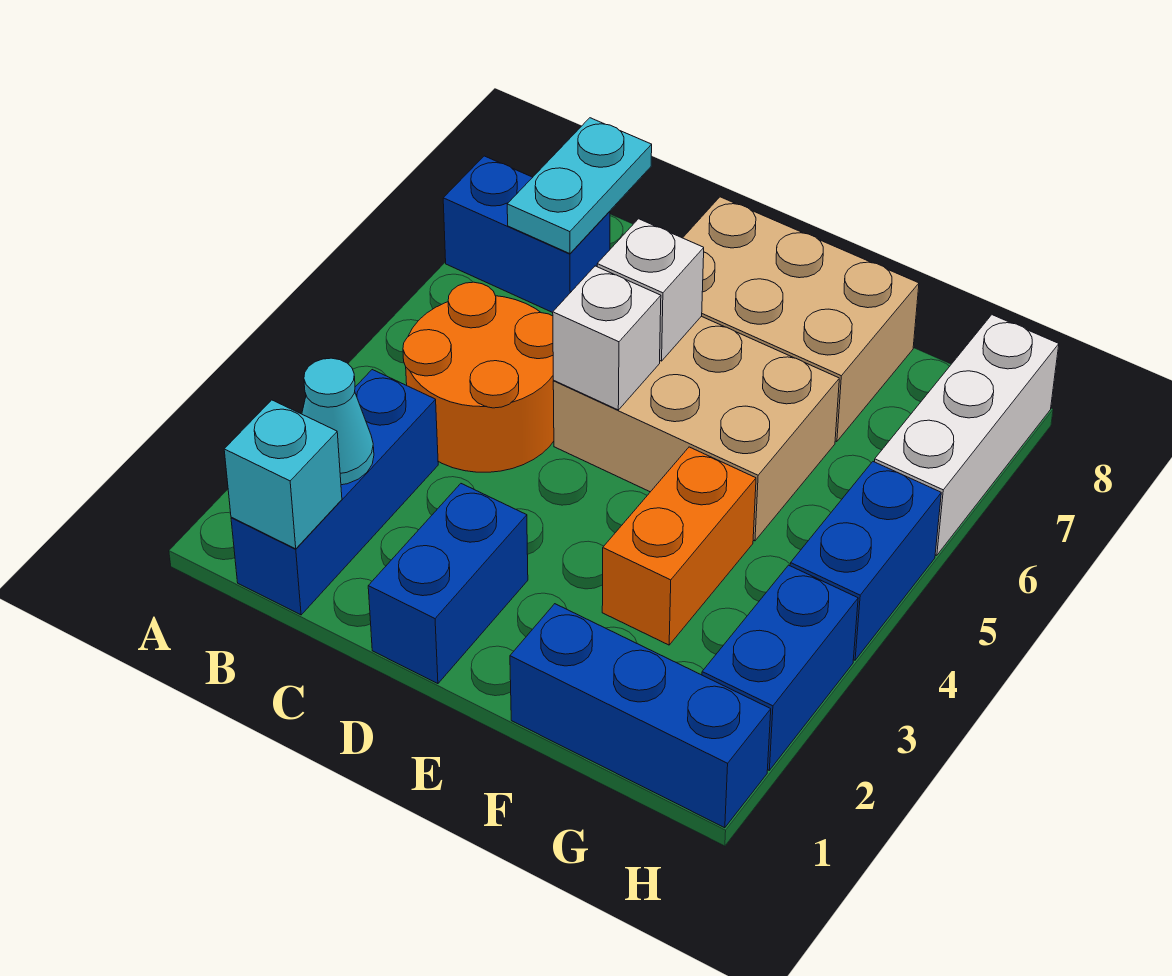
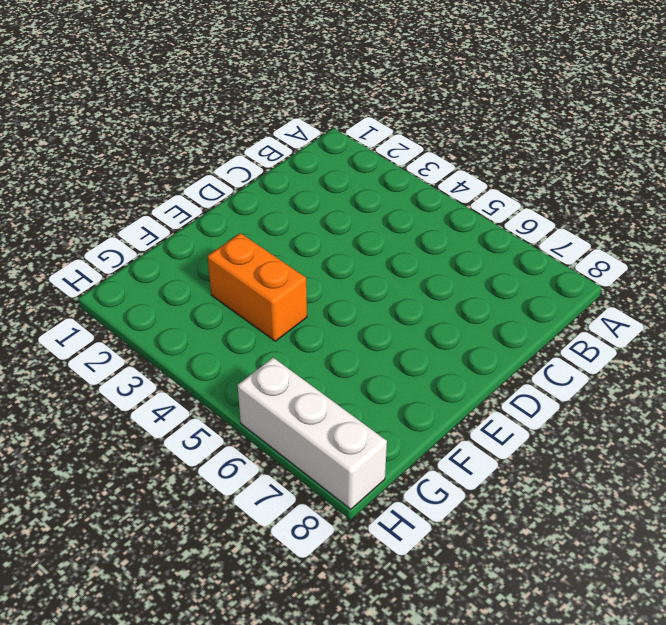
none -> blue brick A7:B7 level 1
none -> blue brick B1:B3 level 1
none -> orange round brick B4:C5 level 1

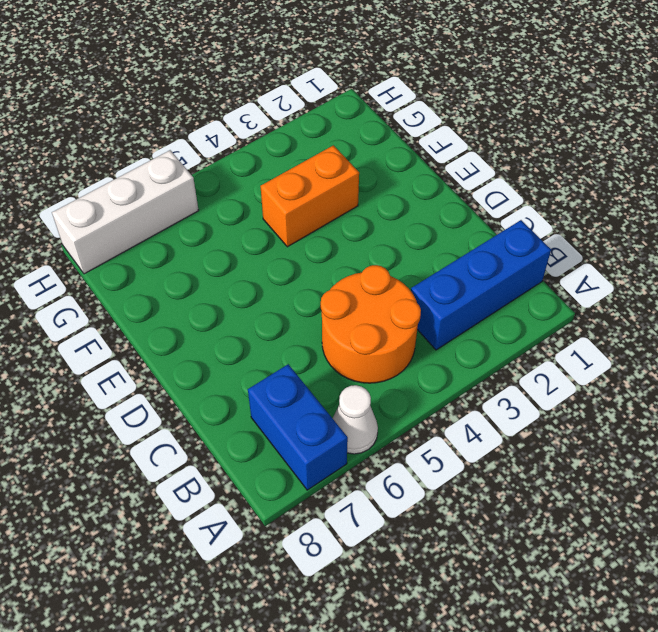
white cone A6 level 1 -> none
none -> blue brick D1:D2 level 1
none -> tan brick D5:F6 level 1
none -> tan brick D7:F8 level 1

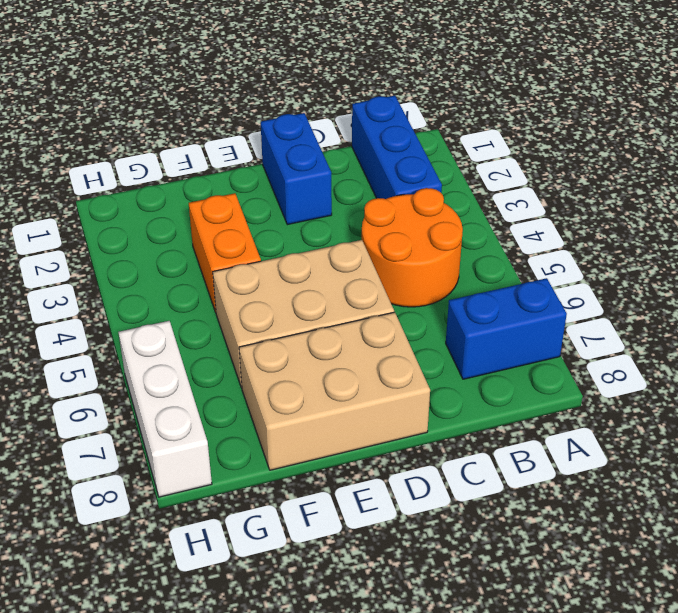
none -> blue brick F1:H1 level 1
none -> blue brick H2:H3 level 1
none -> blue brick H4:H5 level 1

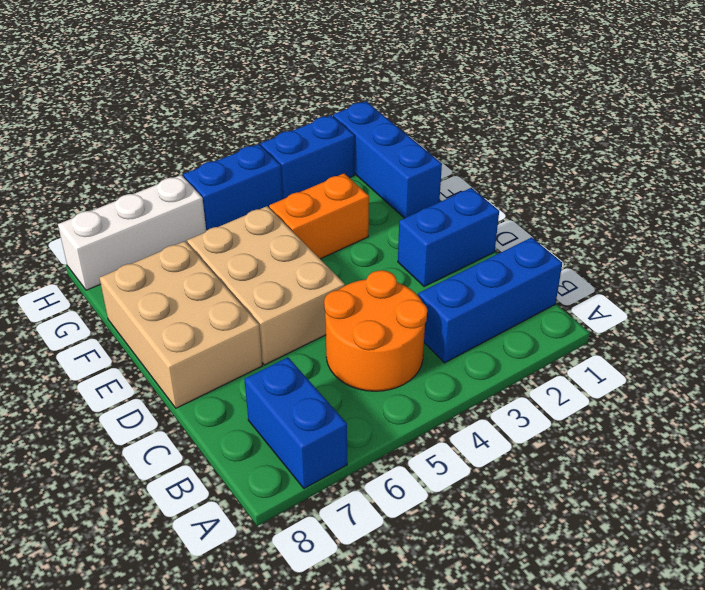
none -> cyan brick B1 level 2
none -> cyan cone B2 level 2
none -> cyan plate B7:B8 level 2

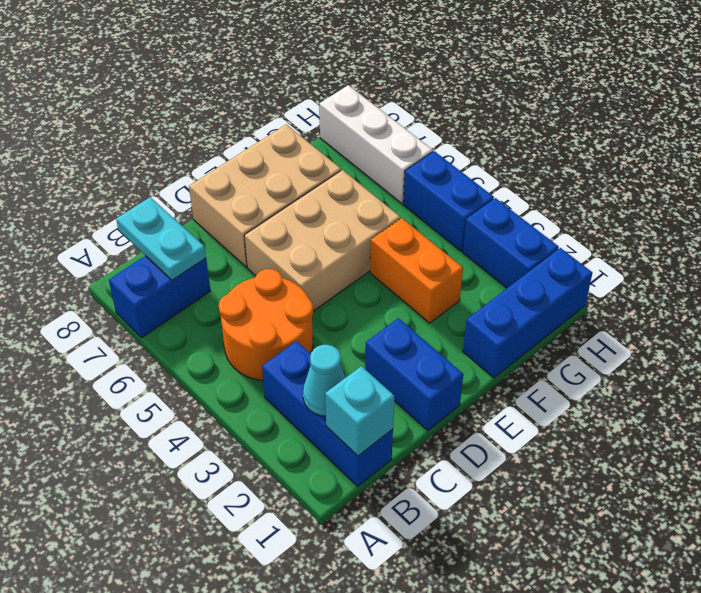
none -> white brick D5 level 2
none -> white brick D6 level 2

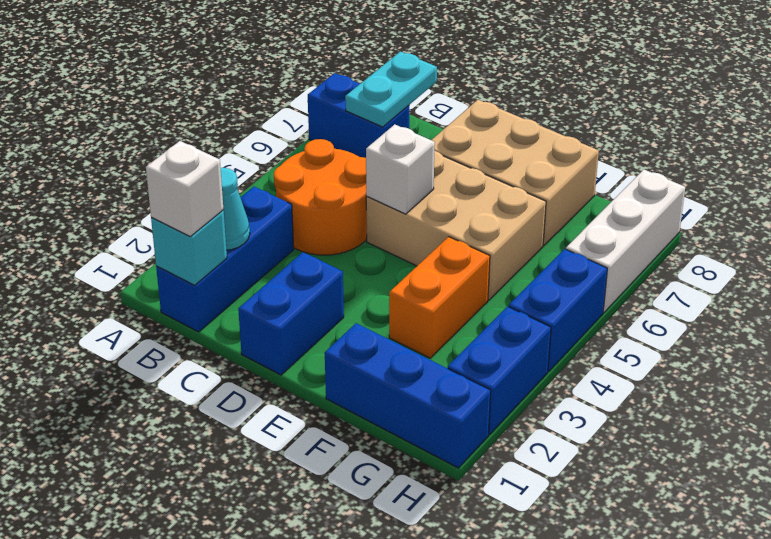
white brick B1 level 3 -> white brick D6 level 2

